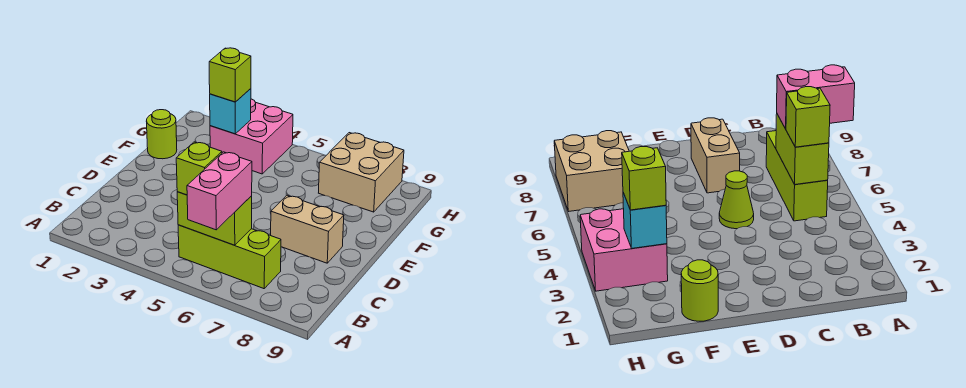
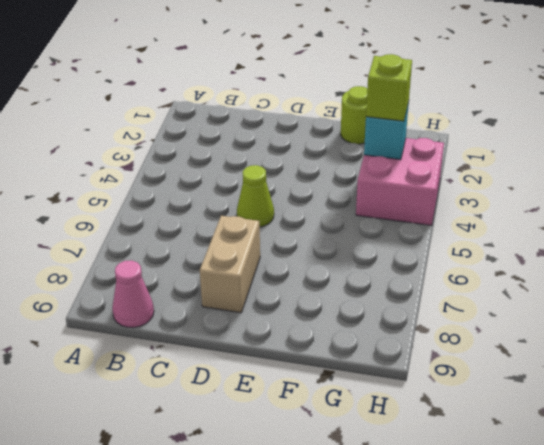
pink cone B9 level 1 -> none
none -> lime brick B5:B7 level 1
none -> tan brick G7:H8 level 1

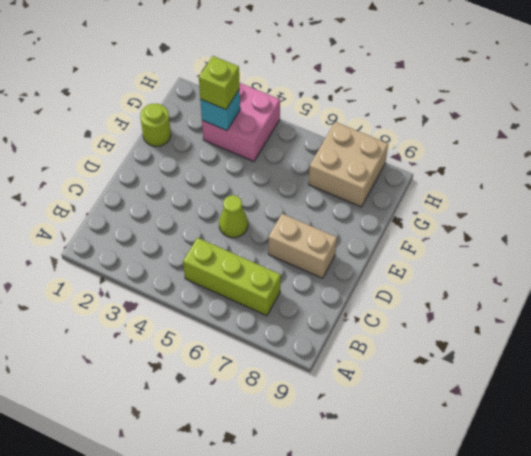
none -> lime brick B5:B6 level 2
none -> pink brick A6:B6 level 3

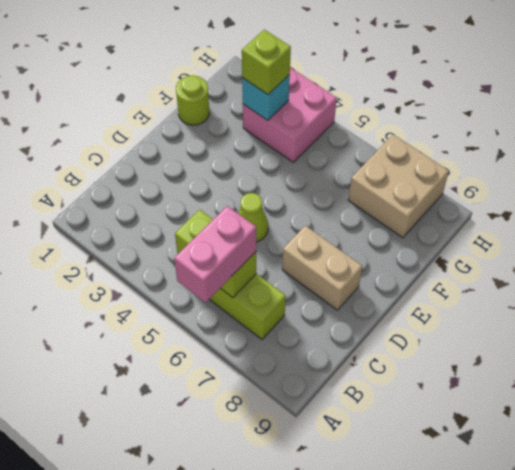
none -> lime brick B5 level 3

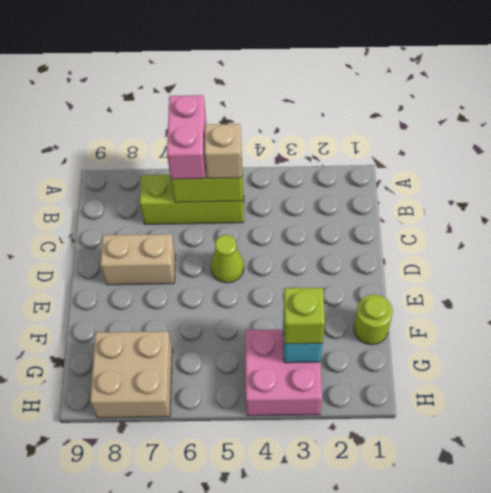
tan brick B5 level 3 -> lime brick B5 level 3

